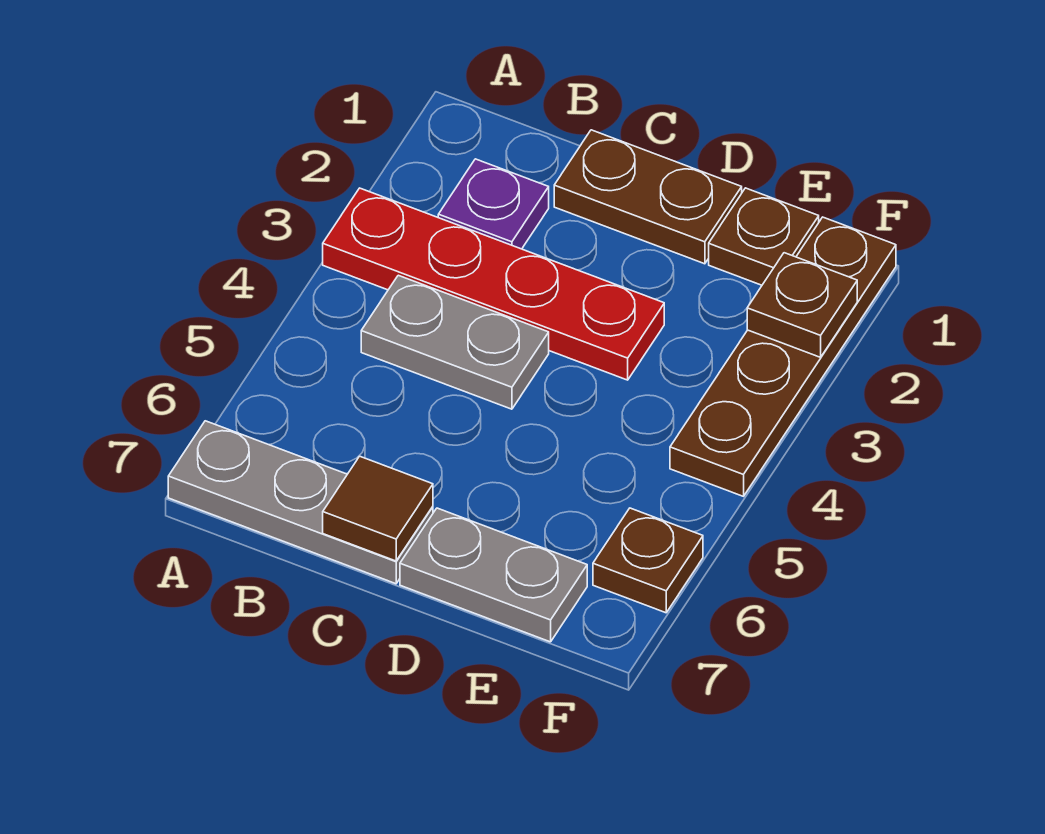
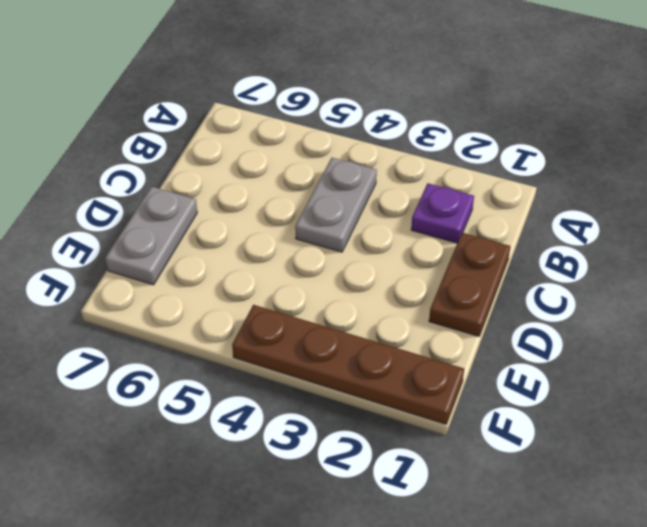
none -> red plate A3:D3 level 1
none -> grey plate A7:C7 level 1

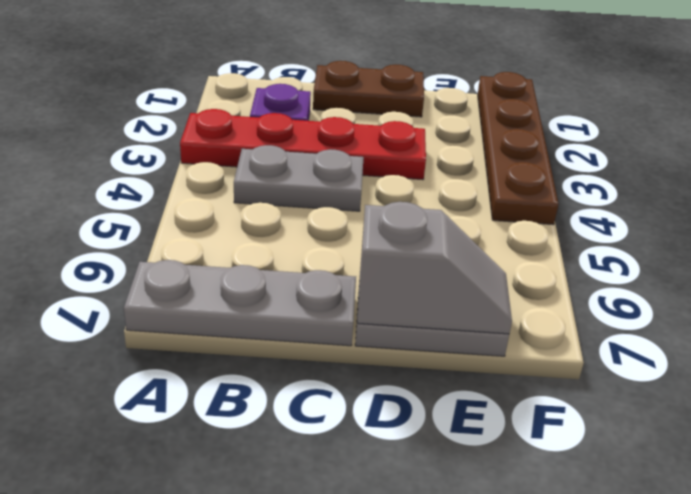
grey slope D7:E7 level 2 top D -> none
none -> brown plate E1 level 1
none -> brown plate F6 level 1

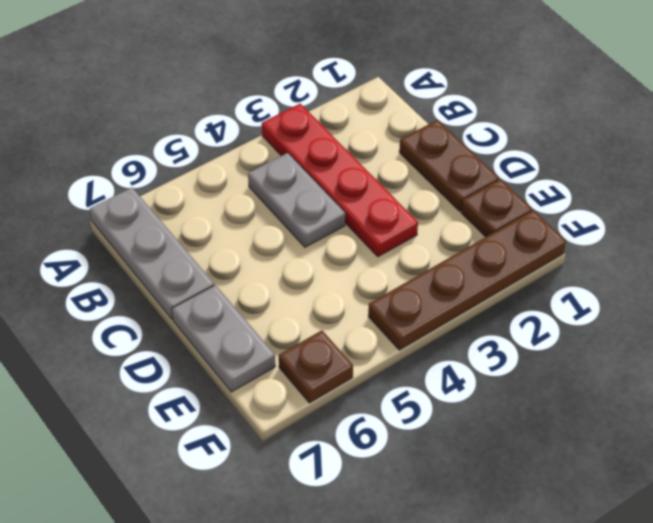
none -> purple plate B2 level 1
none -> brown tile C7 level 2

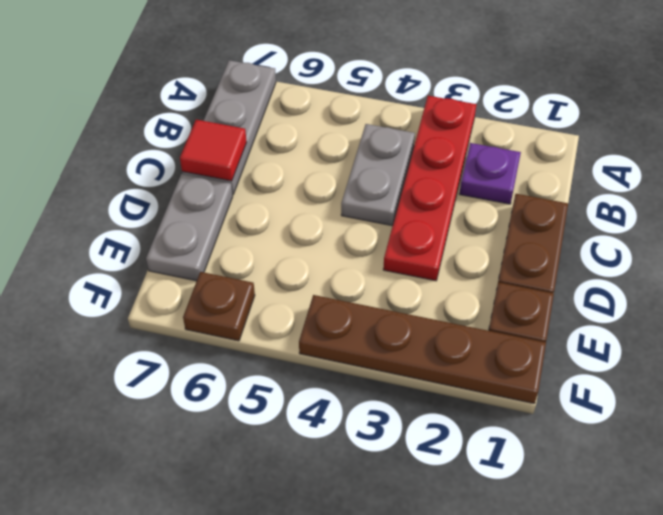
red tile C7 level 2 -> brown tile C7 level 2
none -> brown plate F2 level 2

